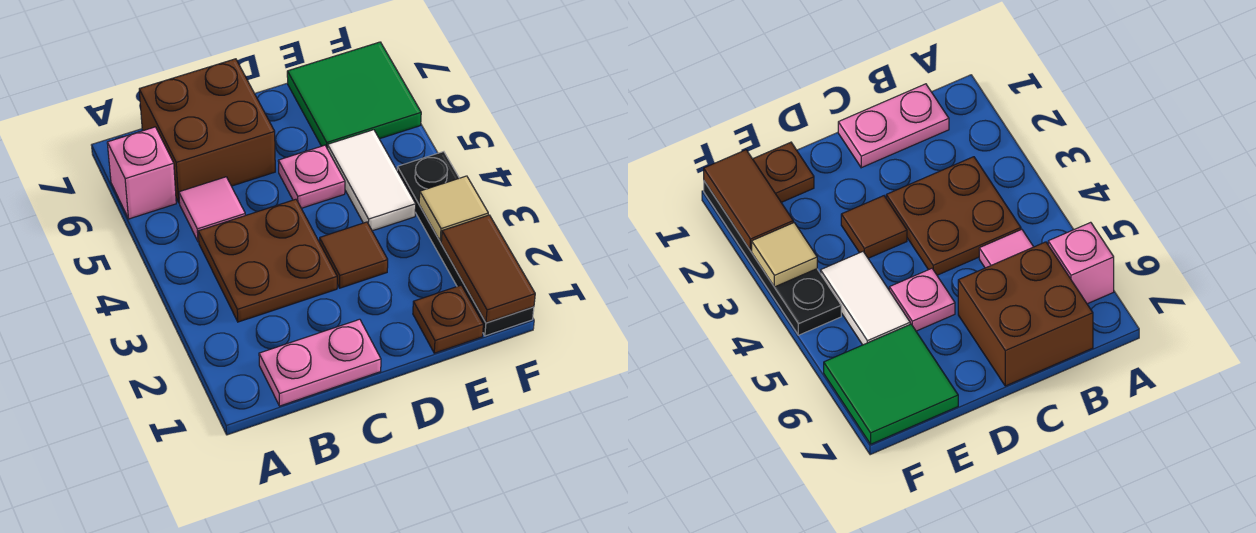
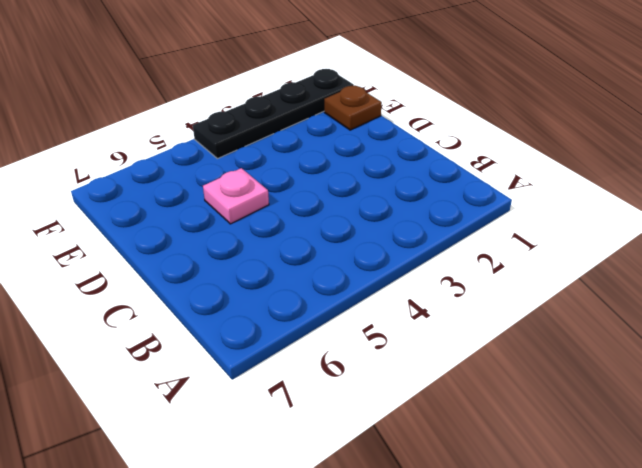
none -> pink brick A6 level 1
none -> pink plate B1:C1 level 1
none -> brown plate B3:C4 level 1

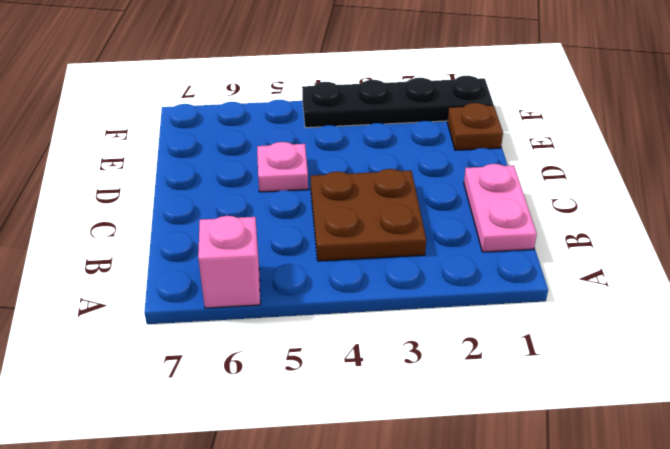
none -> pink tile B5 level 1
none -> brown brick B6:C7 level 1
none -> brown tile D3 level 1

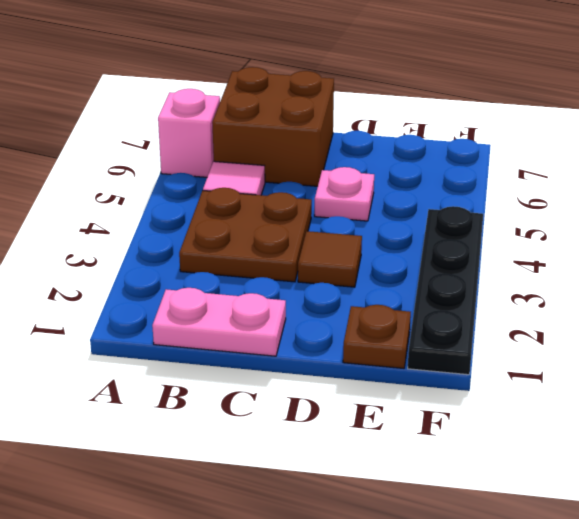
none -> white tile E4:E5 level 1
none -> green tile E6:F7 level 1
none -> brown tile F1:F2 level 2

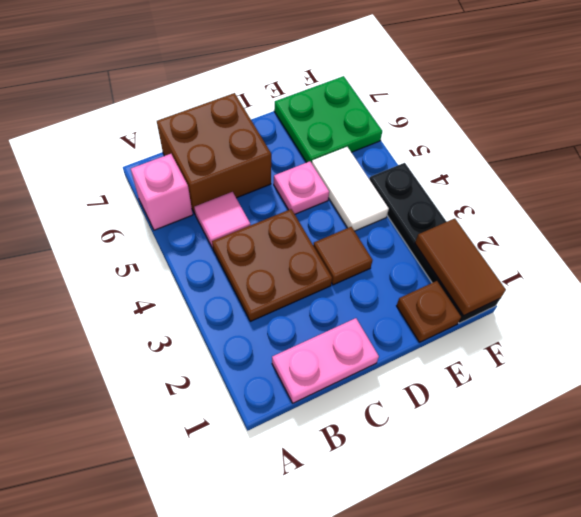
green plate E6:F7 level 1 -> green tile E6:F7 level 1
none -> tan tile F3 level 2

